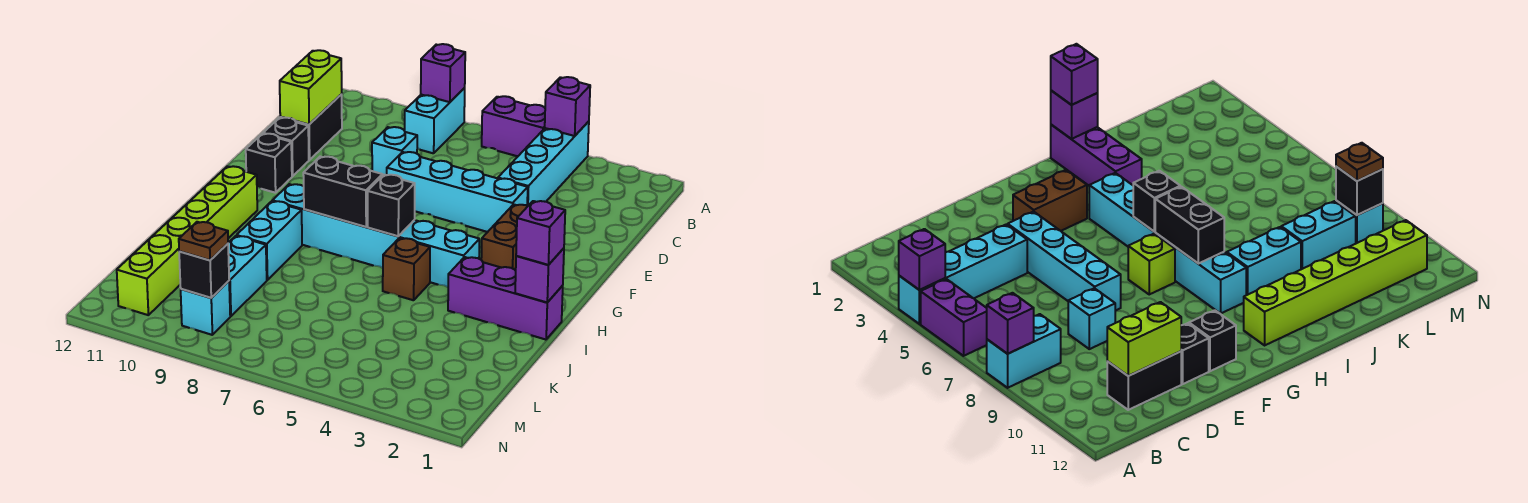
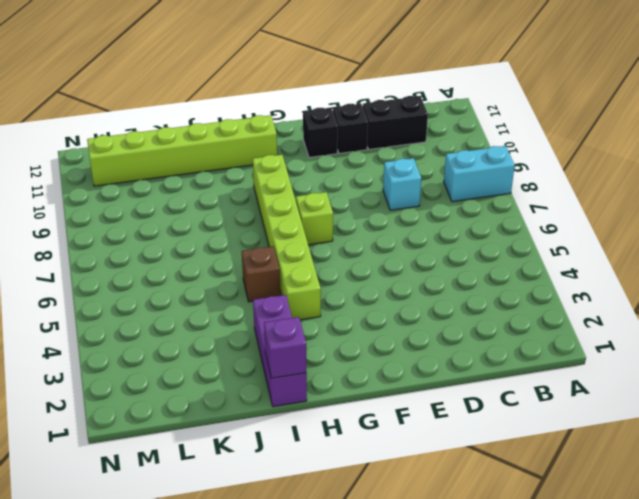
lime brick H4:H9 level 1 -> cyan brick H4:H9 level 1
none -> cyan brick A4:D4 level 1
none -> purple brick A5:A6 level 1
none -> cyan brick E4:E7 level 1

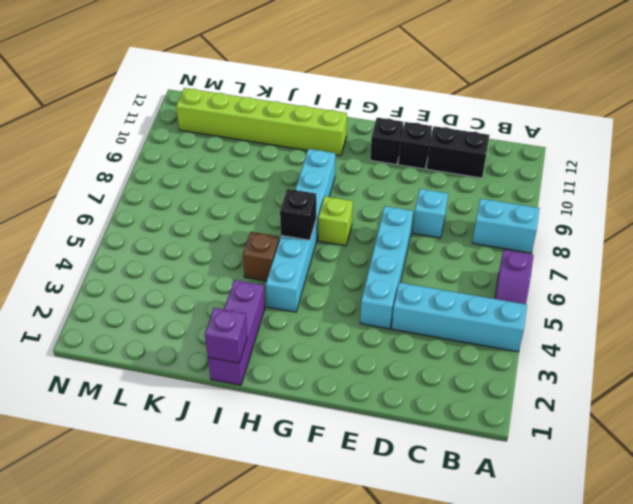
purple slope A5:A6 level 1 top 6 -> purple brick A5:A6 level 1
none -> brown brick F3:G3 level 1
none -> cyan brick I9:J9 level 1
none -> cyan brick K9:L9 level 1

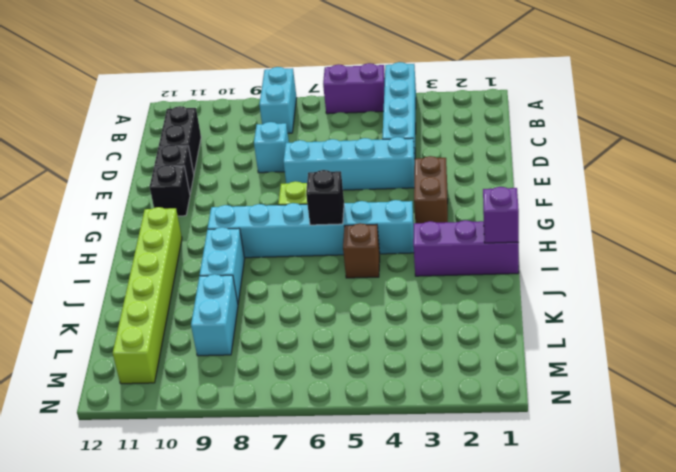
none -> cyan brick M9 level 1
none -> purple brick A4 level 2
none -> purple brick A8 level 2

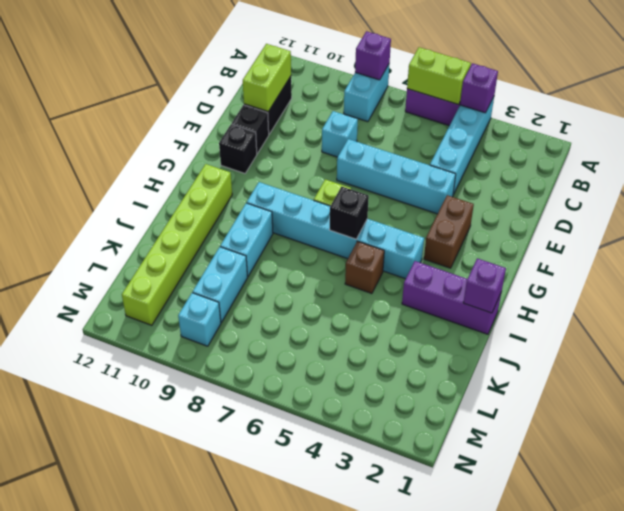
lime brick A5:A6 level 2 -> none
none -> black brick H7:H8 level 2
none -> black brick M9 level 2
none -> purple brick I1 level 3

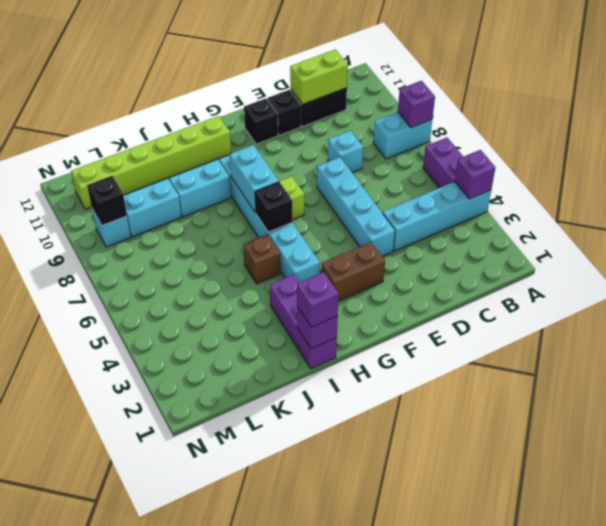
cyan brick H7:H8 level 2 -> black brick H7:H8 level 2
none -> brown plate M9 level 3

